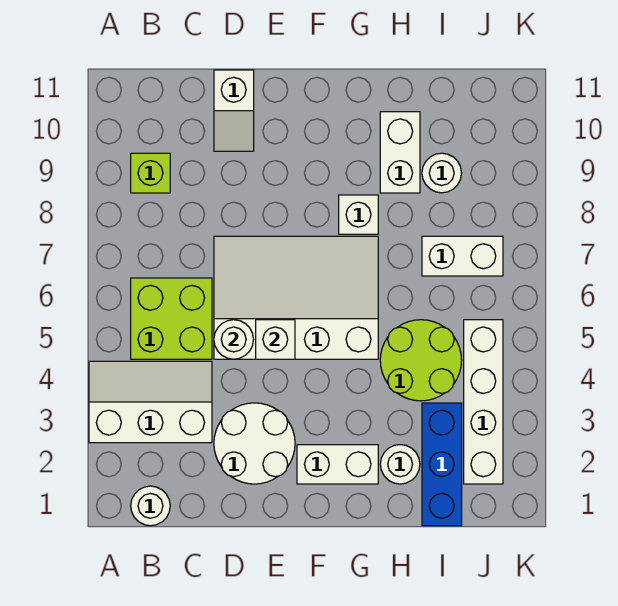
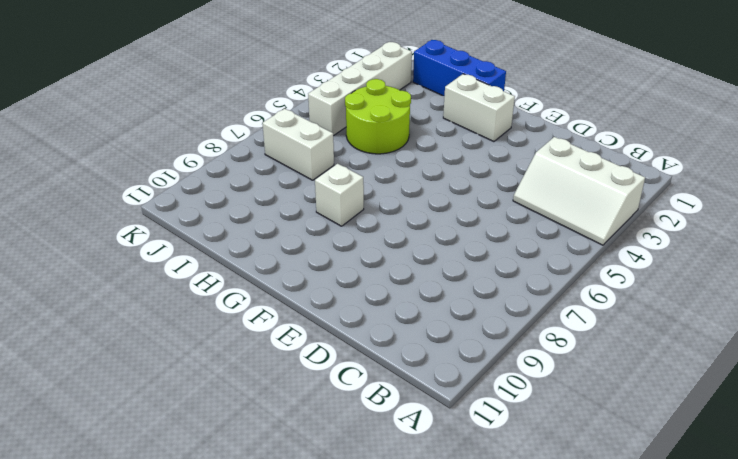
blue brick G1:I1 level 1 -> blue brick I1:I3 level 1
none -> white round brick B1 level 1
none -> lime brick B5:C6 level 1
none -> lime brick B9 level 1

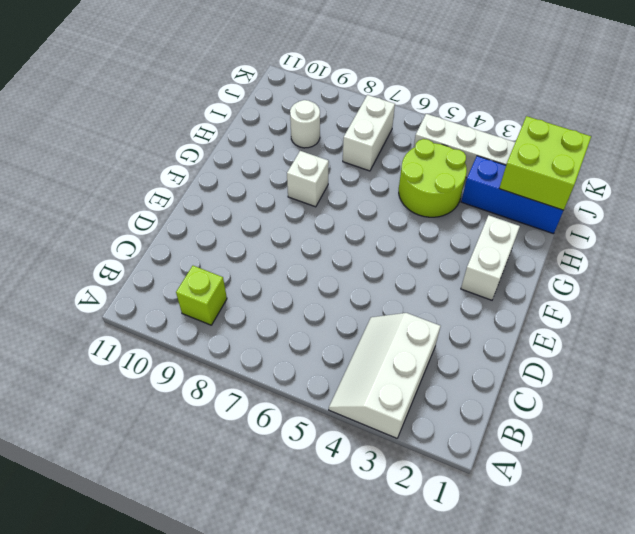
lime brick I1:J2 level 2 -> lime brick B5:C6 level 1
none -> white round brick B1 level 1
none -> white round brick D2:E3 level 1
none -> white slope D5:G7 level 1 top 5

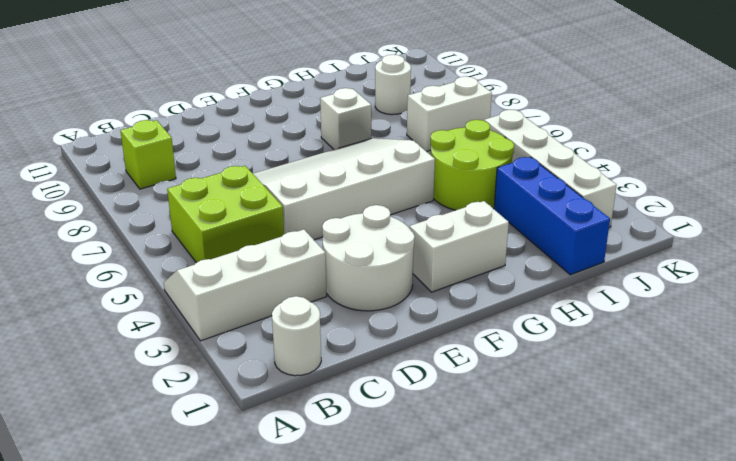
none -> white slope D10:D11 level 1 top 11
none -> white round brick H2 level 1
none -> white brick H9:H10 level 1

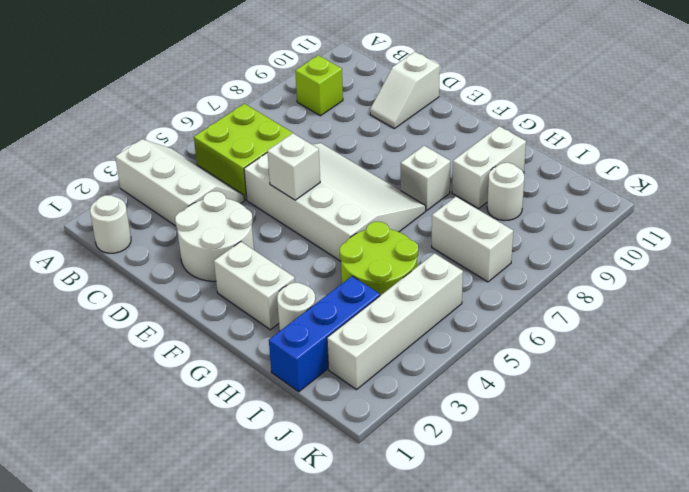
none -> white round brick D5 level 2

